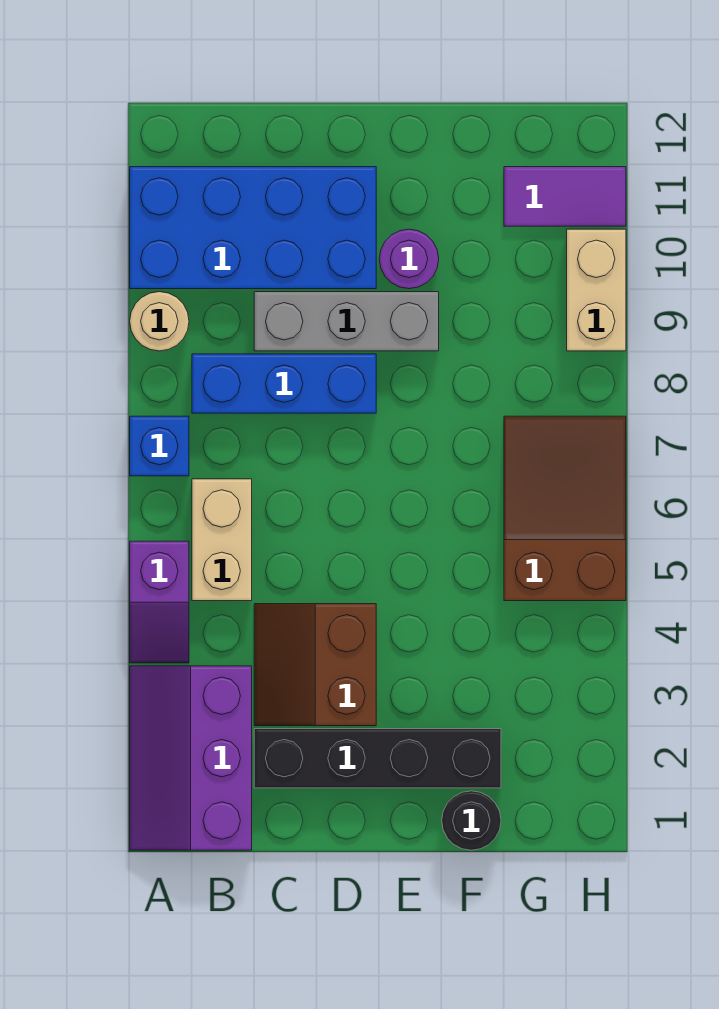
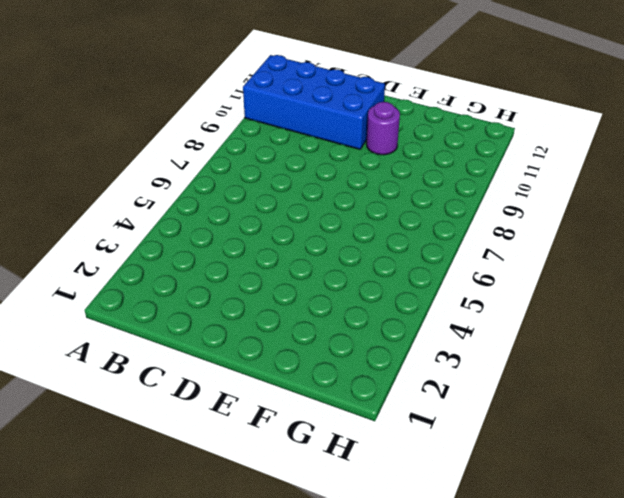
none -> purple slope A1:B3 level 1 top B
none -> purple slope A4:A5 level 1 top 5
none -> blue brick A7 level 1

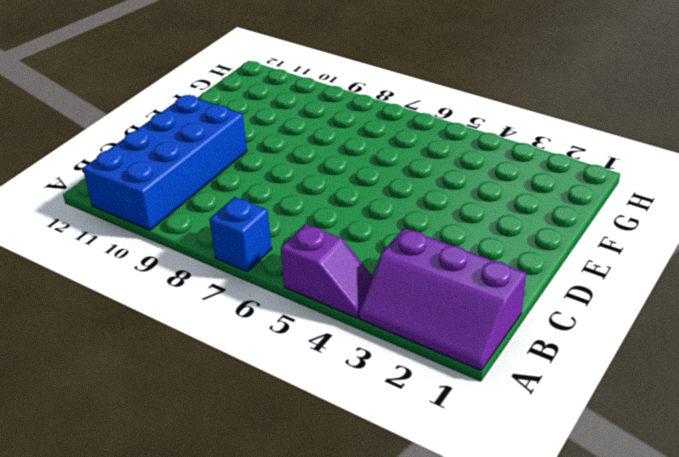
none -> tan round brick A9 level 1
none -> tan brick B5:B6 level 1
none -> blue brick B8:D8 level 1

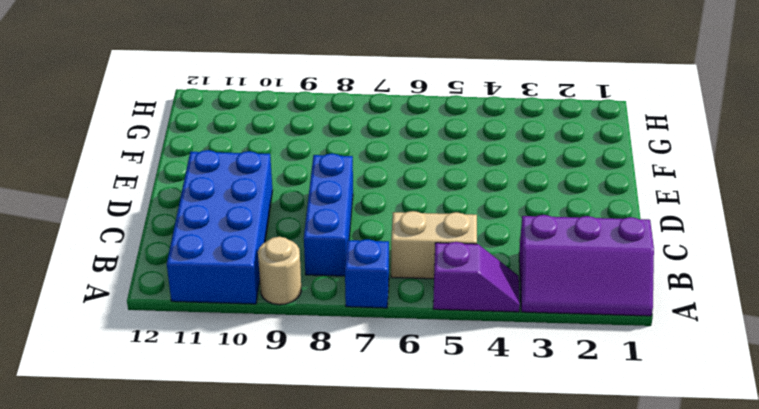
none -> black brick C2:F2 level 1
none -> brown slope C3:D4 level 1 top D
none -> grey brick C9:E9 level 1

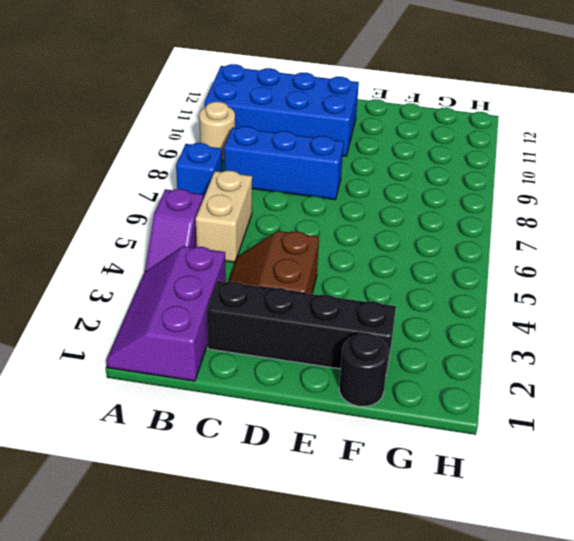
none -> grey brick C9:E9 level 1
none -> purple round brick E10 level 1
none -> brown slope G5:H7 level 1 top 5

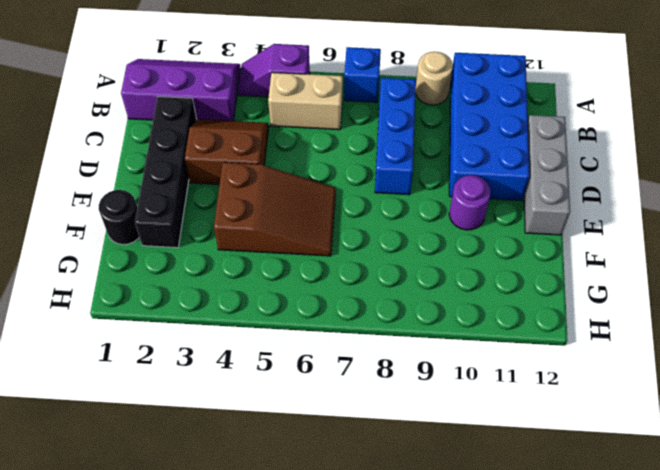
grey brick C12:E12 level 1 -> grey brick C9:E9 level 1
brown slope E4:F6 level 1 top 4 -> brown slope G5:H7 level 1 top 5
none -> purple tile G11:H11 level 1
none -> tan brick H9:H10 level 1

